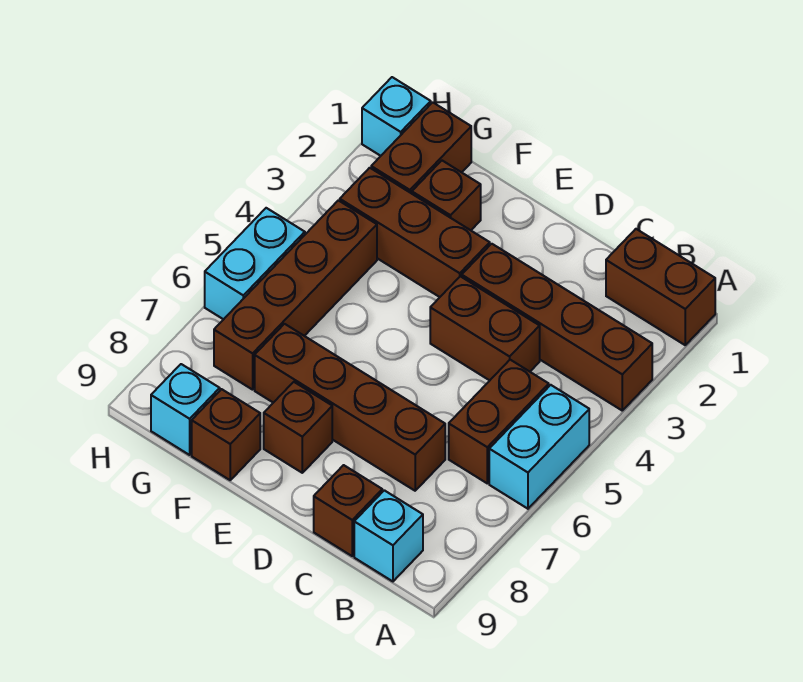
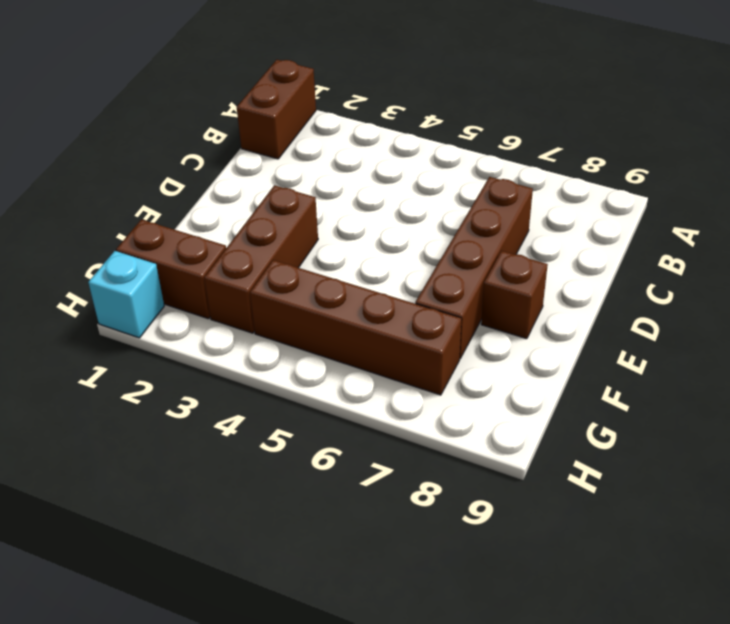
none -> brown brick A3:D3 level 1
none -> cyan brick A5:A6 level 1
none -> brown brick B5:B6 level 1

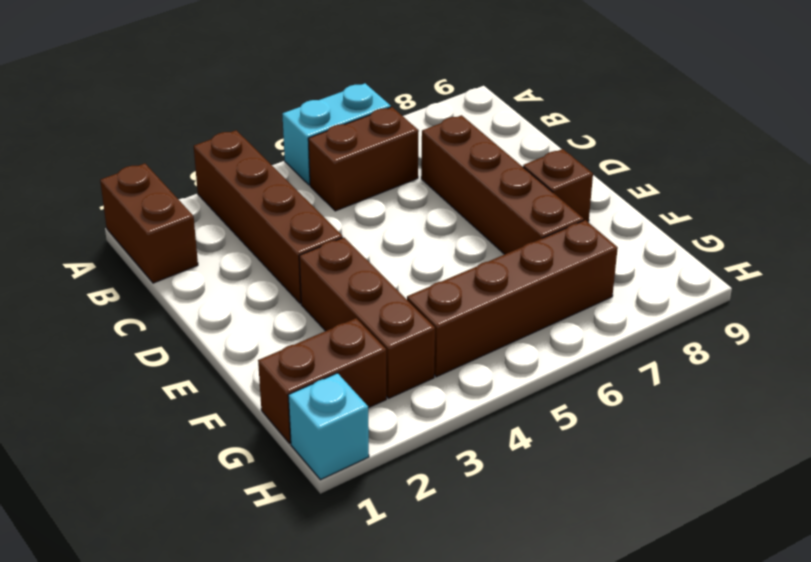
none -> cyan brick B9 level 1
none -> brown brick C4:D4 level 1
none -> brown brick C9 level 1

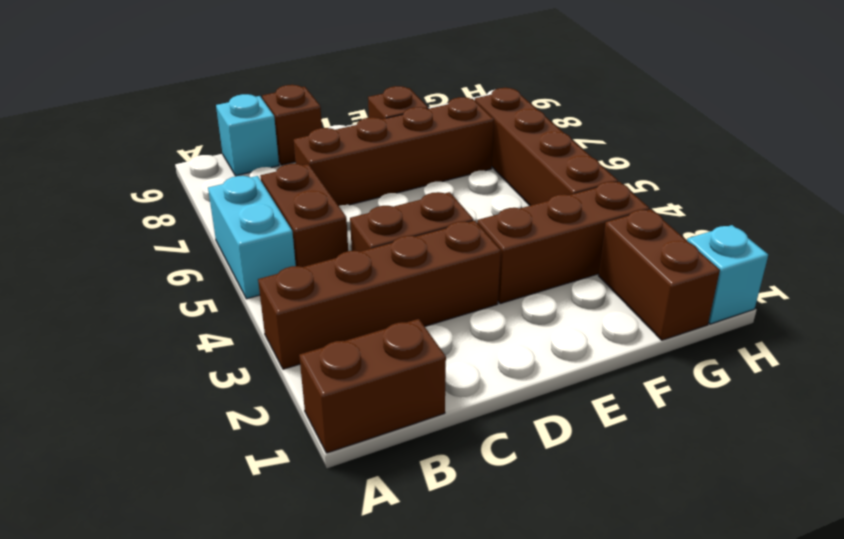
none -> brown brick F2 level 1
none -> brown brick F9 level 1
none -> cyan brick G9 level 1

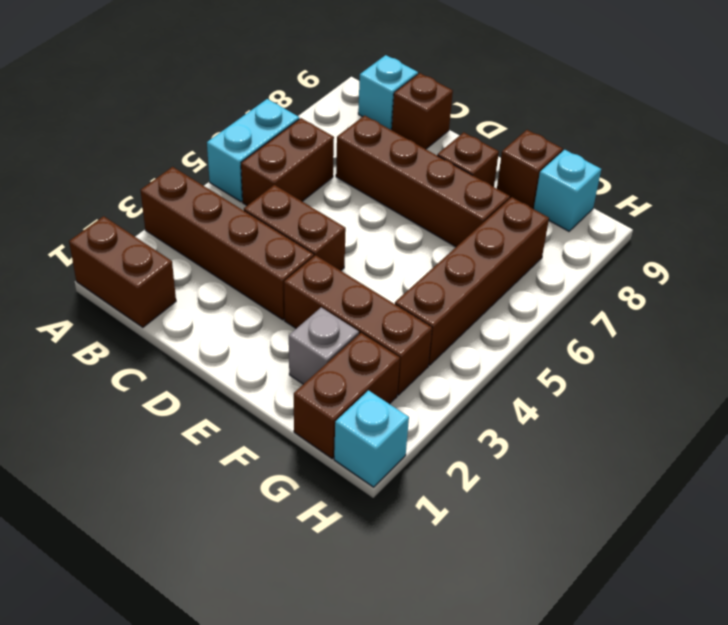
grey brick F2 level 1 -> brown brick F2 level 1
none -> cyan brick H5:H6 level 1

